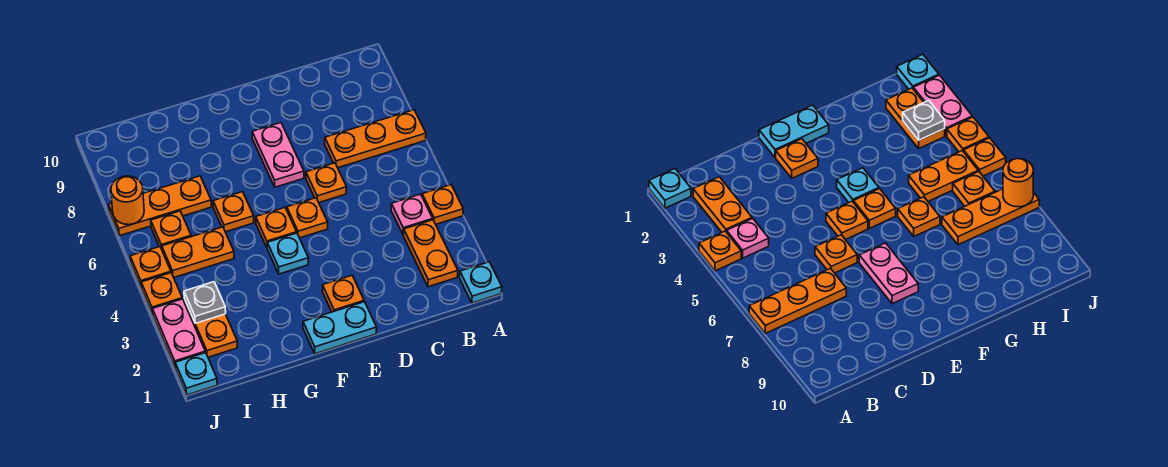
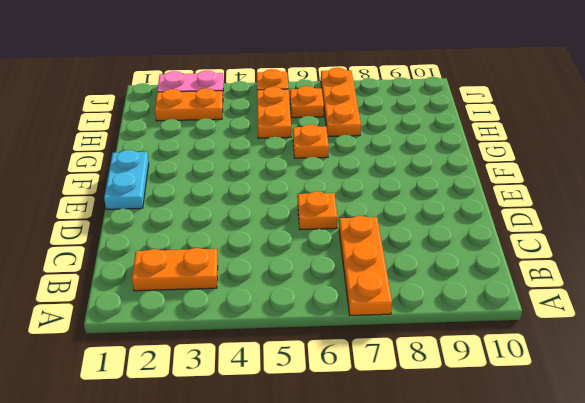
none -> cyan plate A1 level 1
none -> orange plate A4 level 1
none -> pink plate B4 level 1

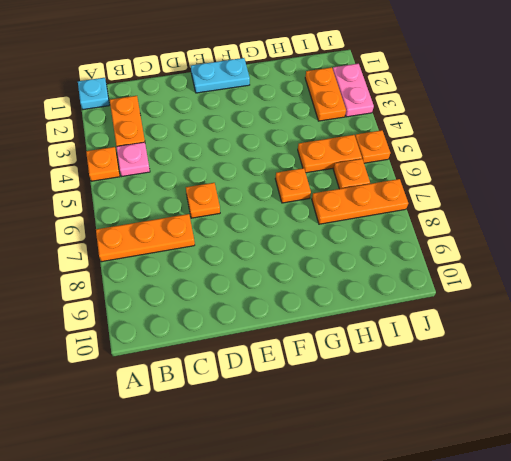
none -> orange plate E2 level 1
none -> orange plate E5 level 1
none -> pink plate E7:E8 level 1

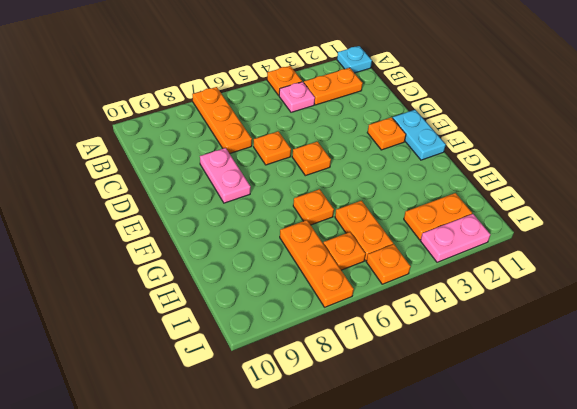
pink plate D8:E8 level 1 -> pink plate E7:E8 level 1
none -> cyan plate F4 level 1
none -> orange plate F5 level 1
none -> cyan plate J1 level 1

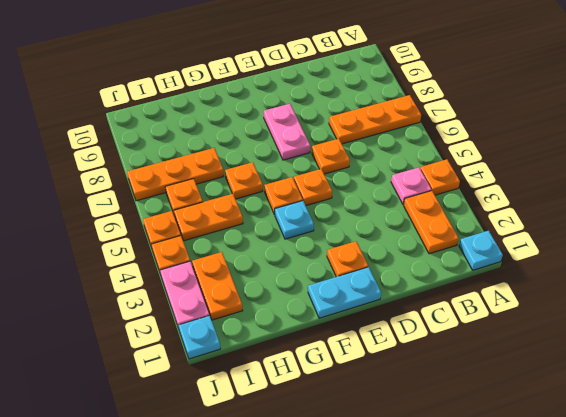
none -> grey plate I3 level 2
none -> orange round brick J7 level 2

